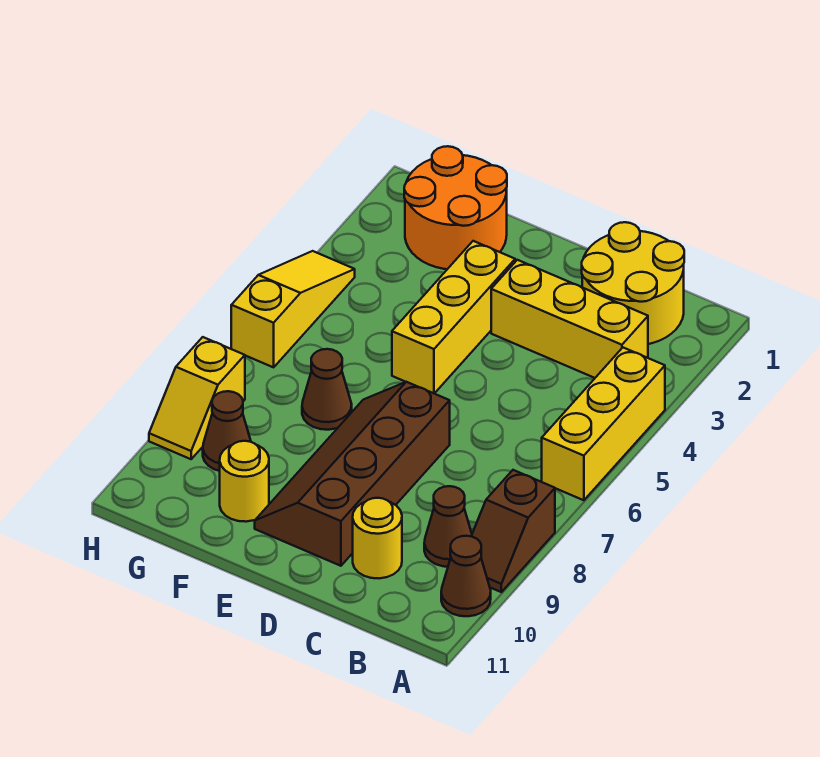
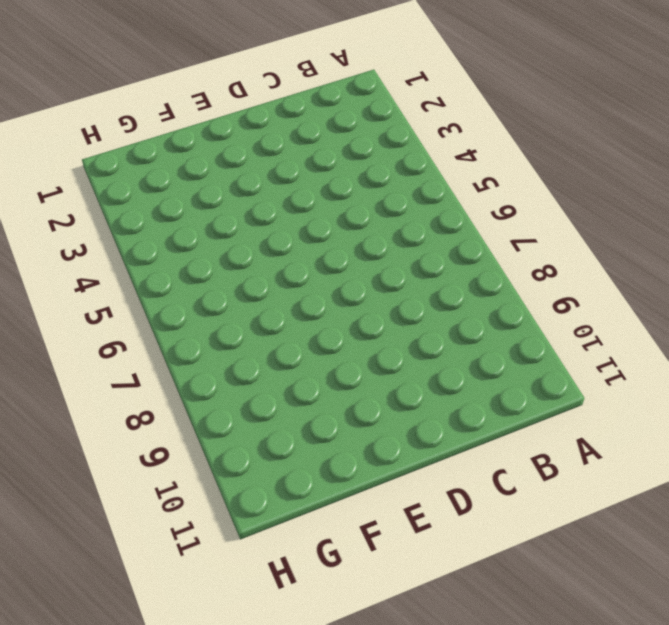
none -> yellow brick A4:A6 level 1
none -> brown slope A8:A9 level 1 top 8
none -> brown cone A10 level 1

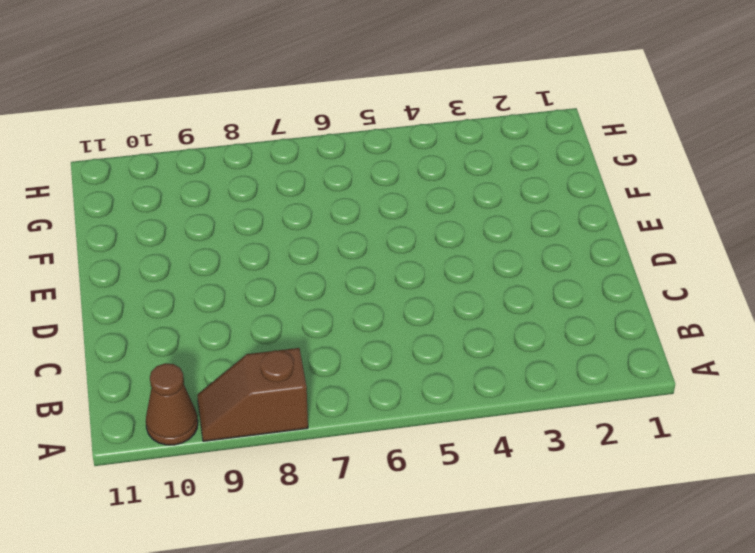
none -> yellow brick A4:A6 level 1
none -> yellow round brick B1:C2 level 1
none -> yellow brick B3:D3 level 1

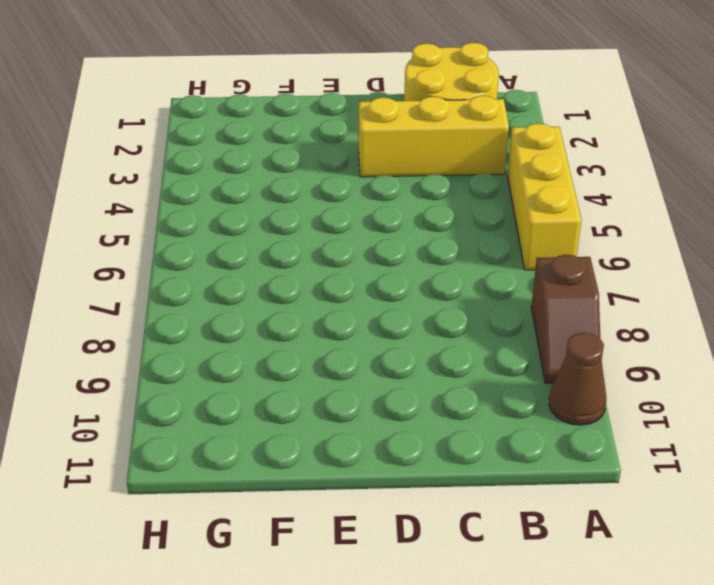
none -> brown cone B9 level 1
none -> yellow round brick C10 level 1
none -> brown slope D7:E10 level 1 top D

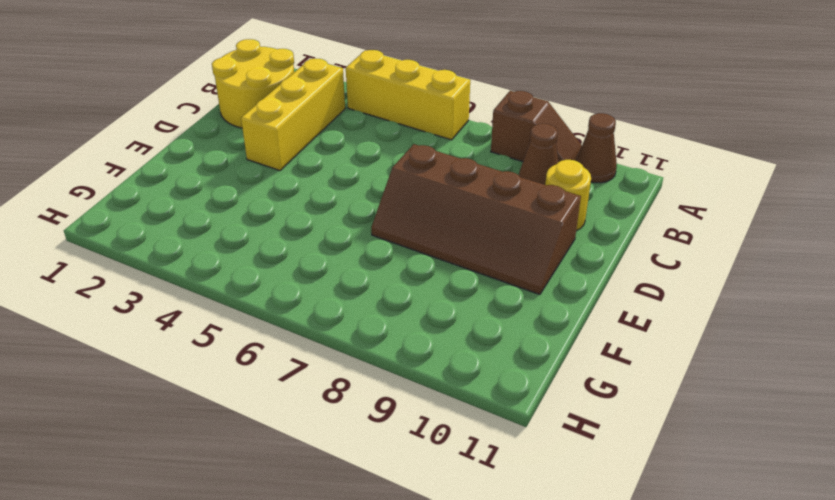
none -> yellow brick E3:E5 level 1
none -> orange round brick F1:G2 level 1
none -> brown cone F7 level 1

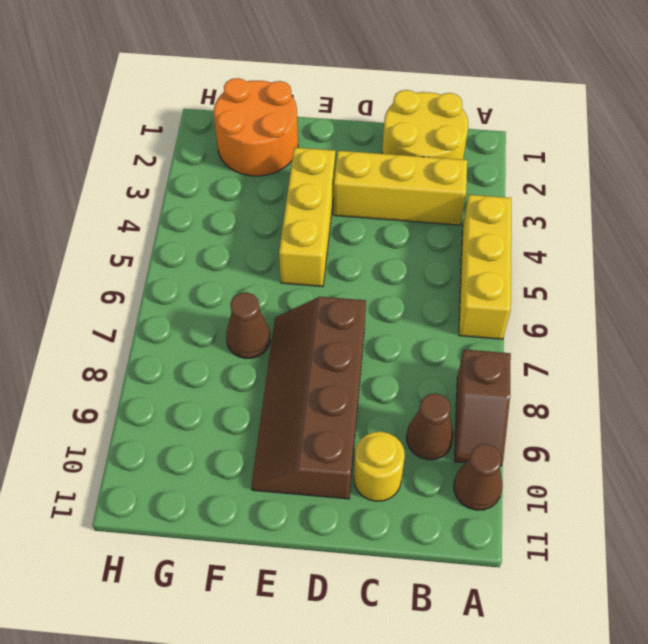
none -> yellow round brick F10 level 1
none -> brown cone G9 level 1
none -> yellow slope H4:H6 level 1 top 6

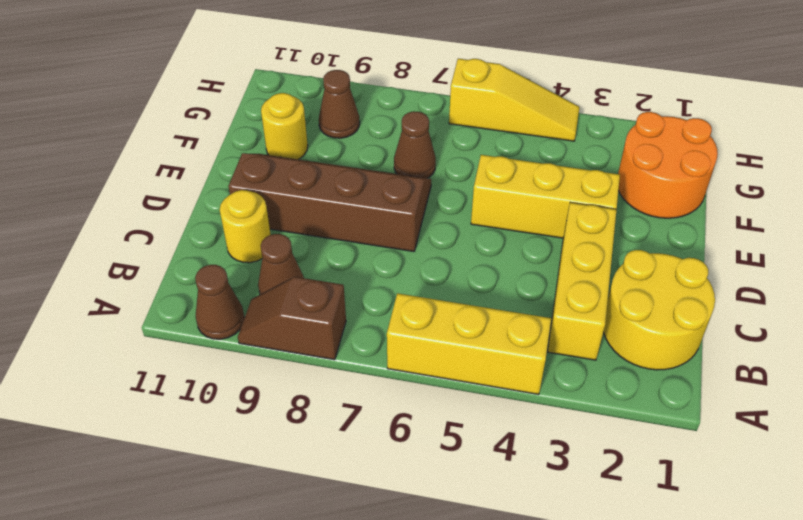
none -> yellow slope H8:H9 level 1 top 8

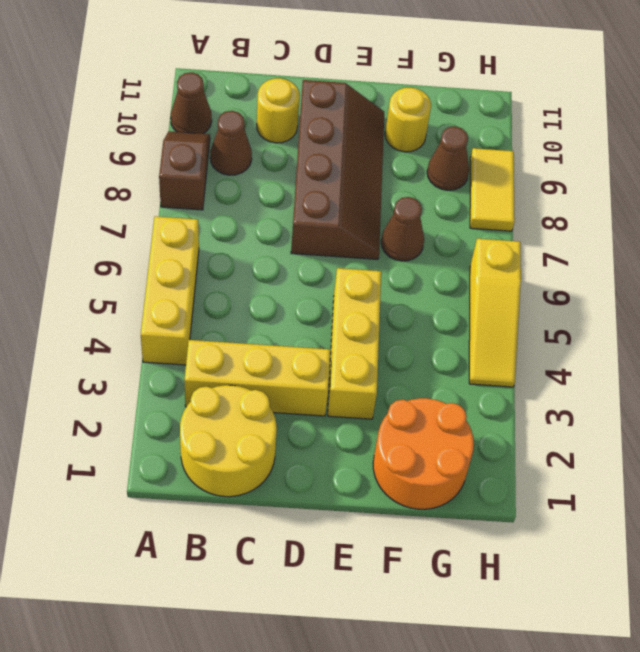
yellow tile H8:H9 level 1 -> yellow slope H8:H9 level 1 top 8

